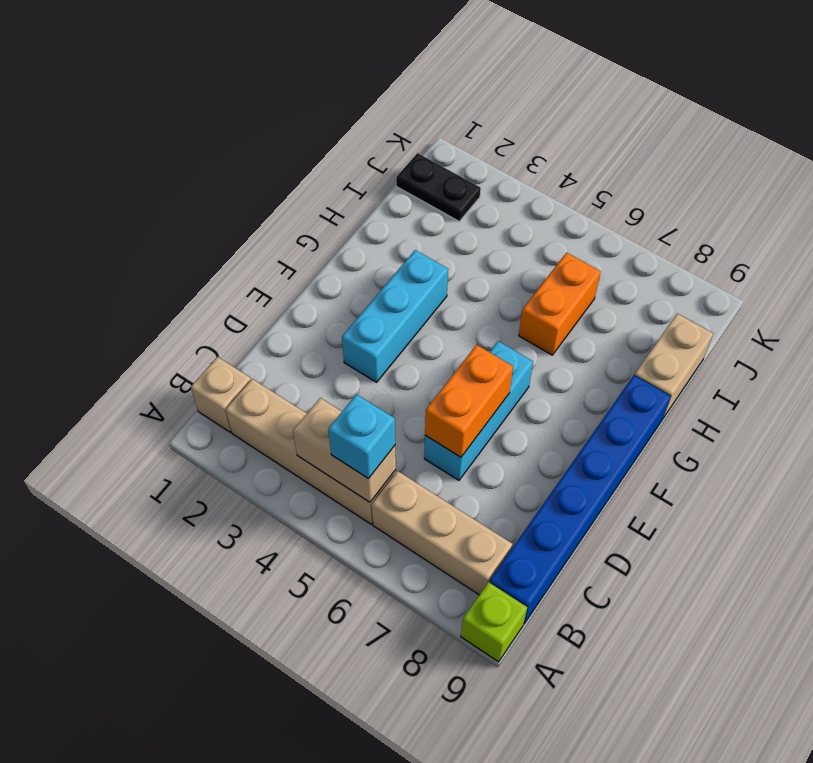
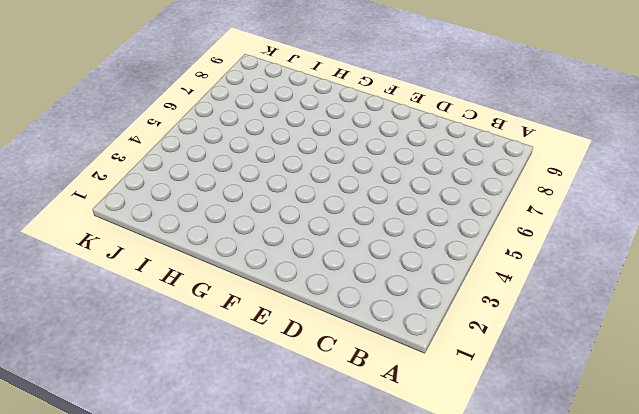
none -> lime brick A9 level 1
none -> tan brick B1 level 1
none -> tan brick B2:B5 level 1

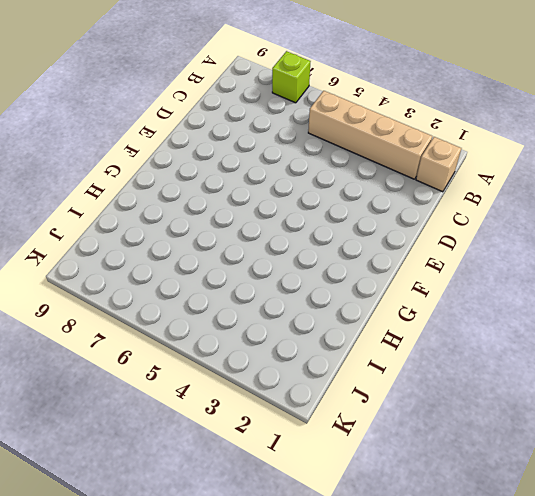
lime brick A7 level 1 -> lime brick A9 level 1
none -> tan brick B6:B8 level 1
none -> blue brick B9:G9 level 1
none -> cyan brick D6:F6 level 1

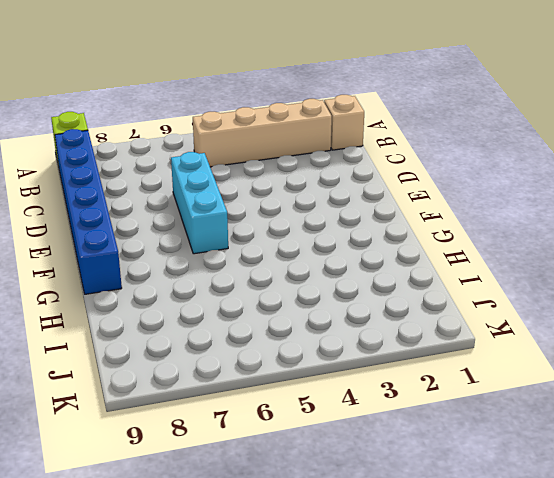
none -> tan brick B6:B8 level 1
none -> cyan brick E3:G3 level 1
none -> orange brick H6:I6 level 1

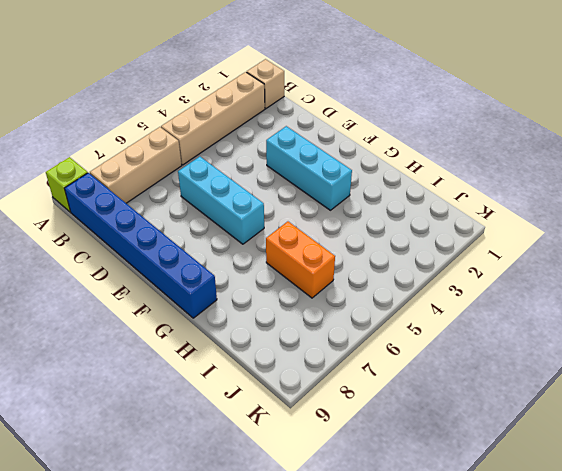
none -> tan brick H9:I9 level 1
none -> black plate J1:J2 level 1
none -> tan brick B4:B5 level 2

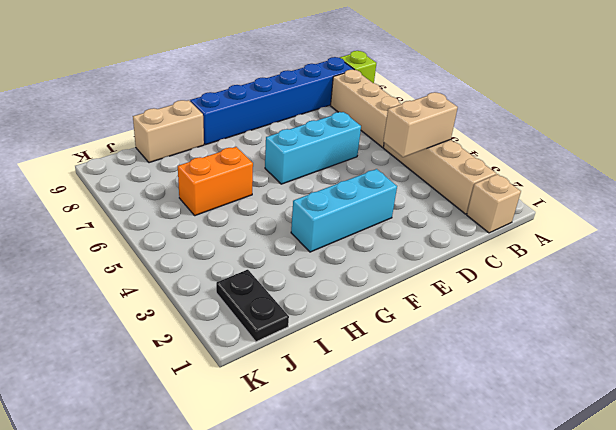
tan brick B4:C4 level 2 -> tan brick B4:B5 level 2
none -> orange brick D6:E6 level 2
none -> cyan brick B5 level 3

